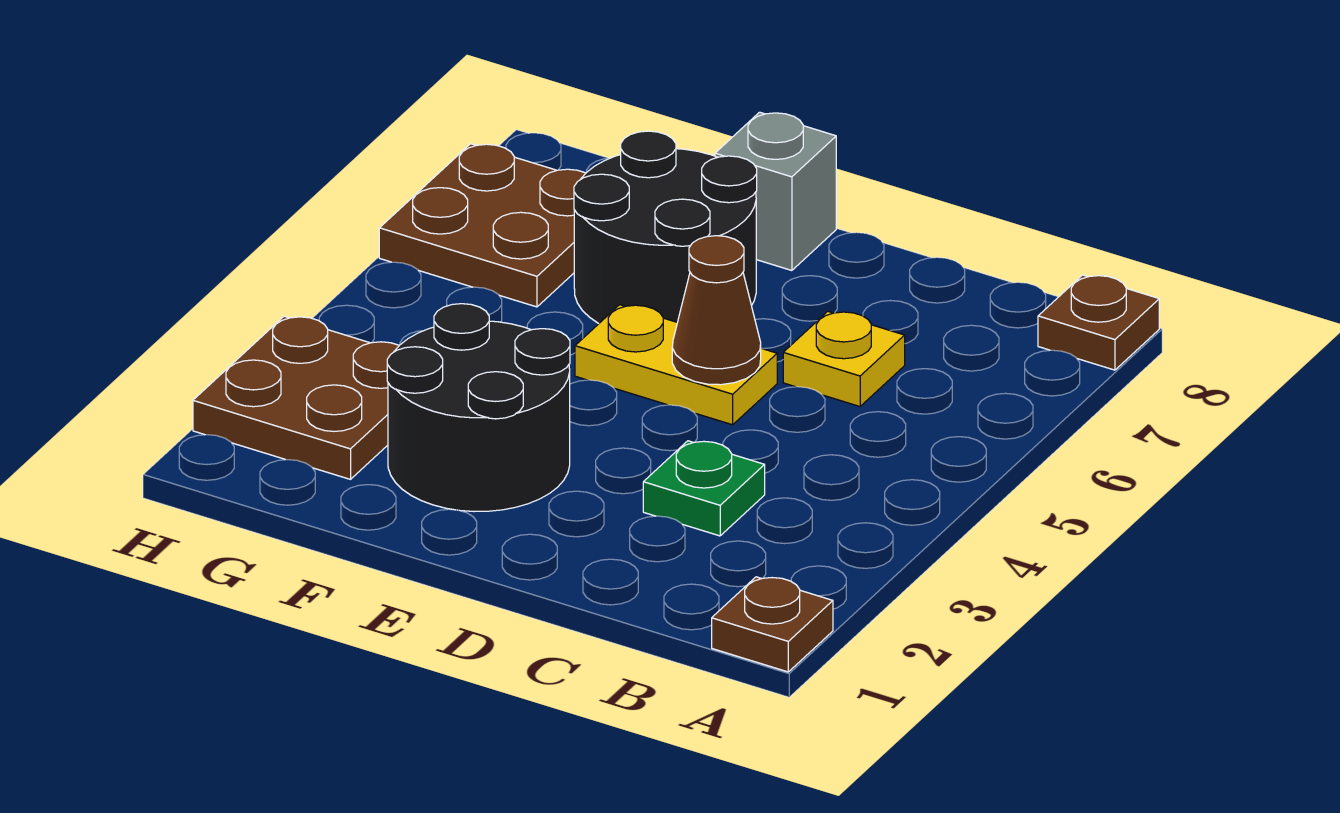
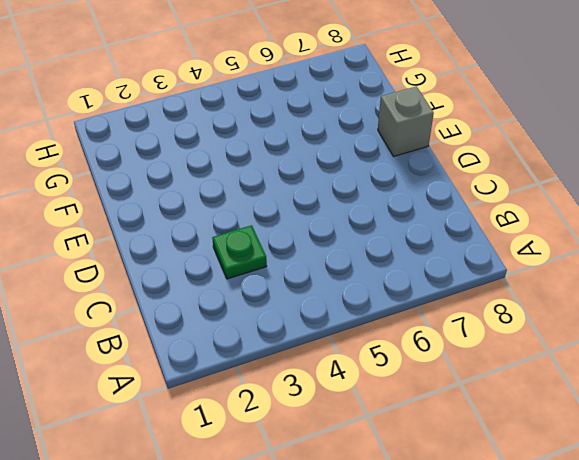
none -> brown plate A1 level 1
none -> brown plate A8 level 1

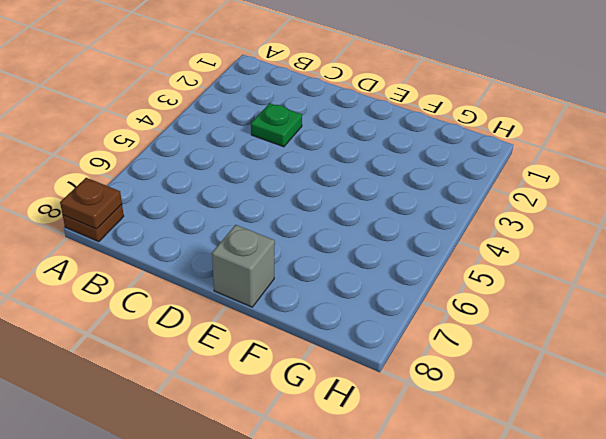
brown plate A8 level 2 -> brown plate A1 level 1
none -> yellow plate C6 level 1
none -> yellow plate D5:E5 level 1

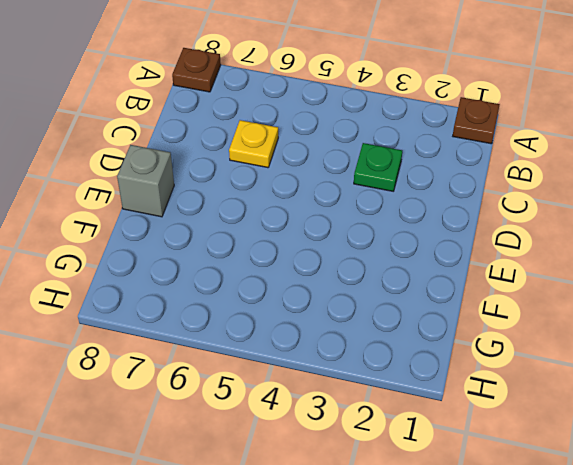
none -> yellow plate D5:E5 level 1
none -> black round brick E2:F3 level 1

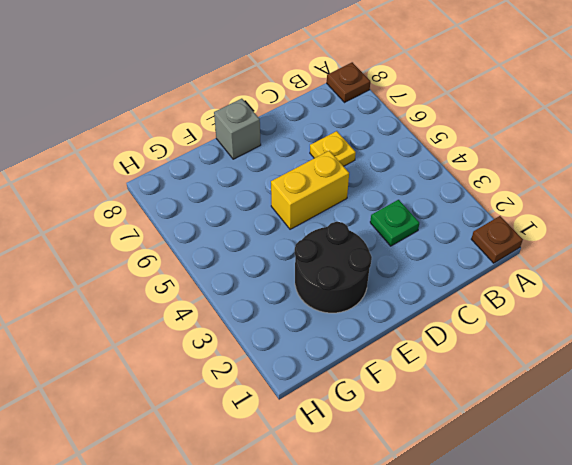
yellow brick D5:E5 level 1 -> yellow plate D5:E5 level 1
none -> black round brick E6:F7 level 1
none -> brown plate G2:H3 level 1

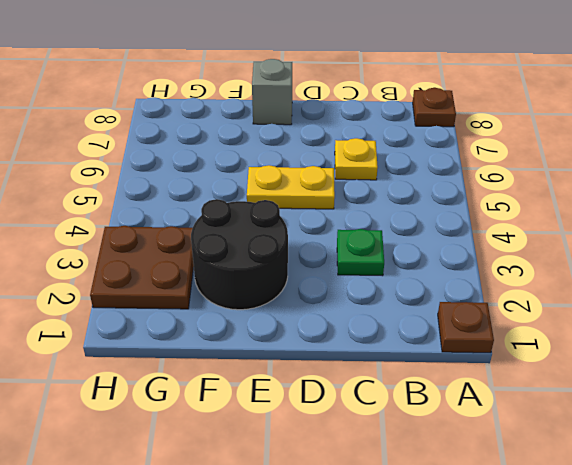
none -> black round brick E6:F7 level 1
none -> brown plate G6:H7 level 1

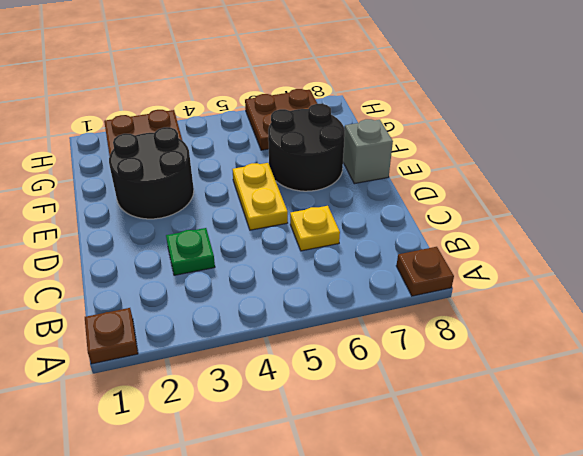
none -> brown cone D5 level 2

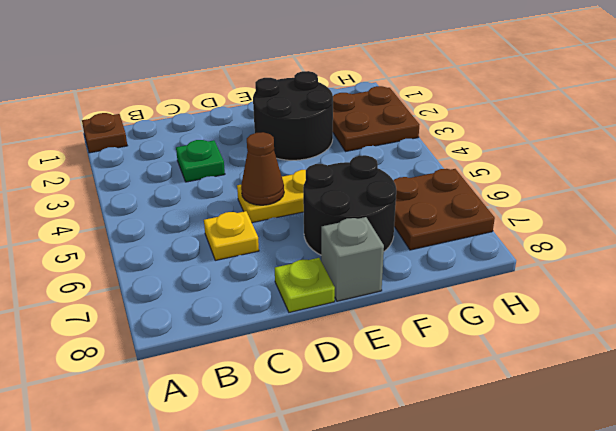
lime plate D8 level 1 -> none
none -> brown plate A8 level 1

